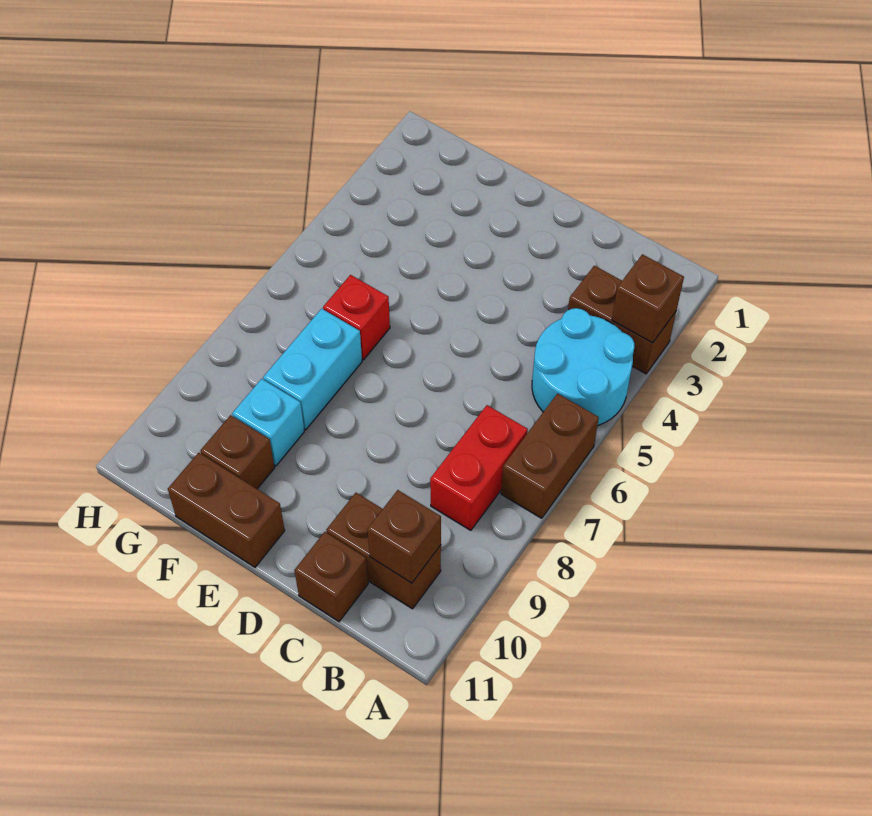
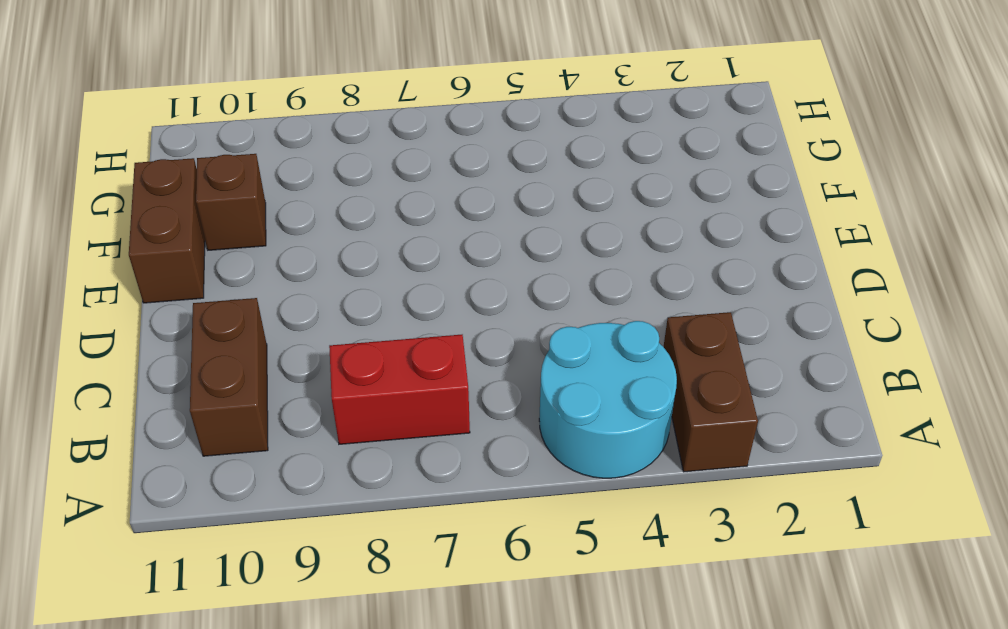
none -> brown brick A6:A7 level 1
none -> brown brick C11 level 1
none -> red brick F6 level 1

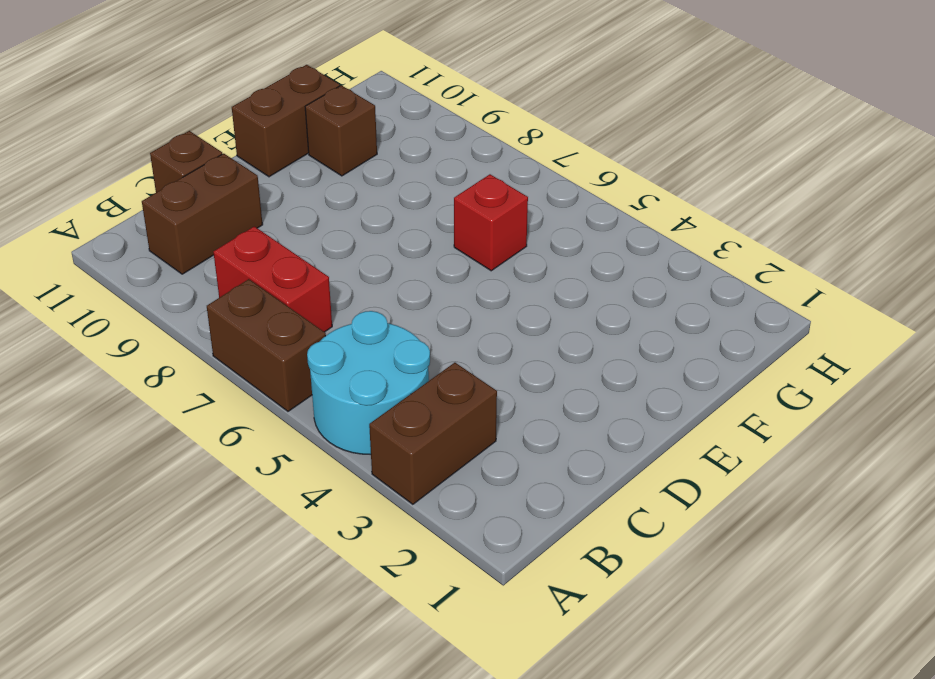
none -> cyan brick F7:F8 level 1
none -> cyan brick F9 level 1
none -> brown brick A3 level 2

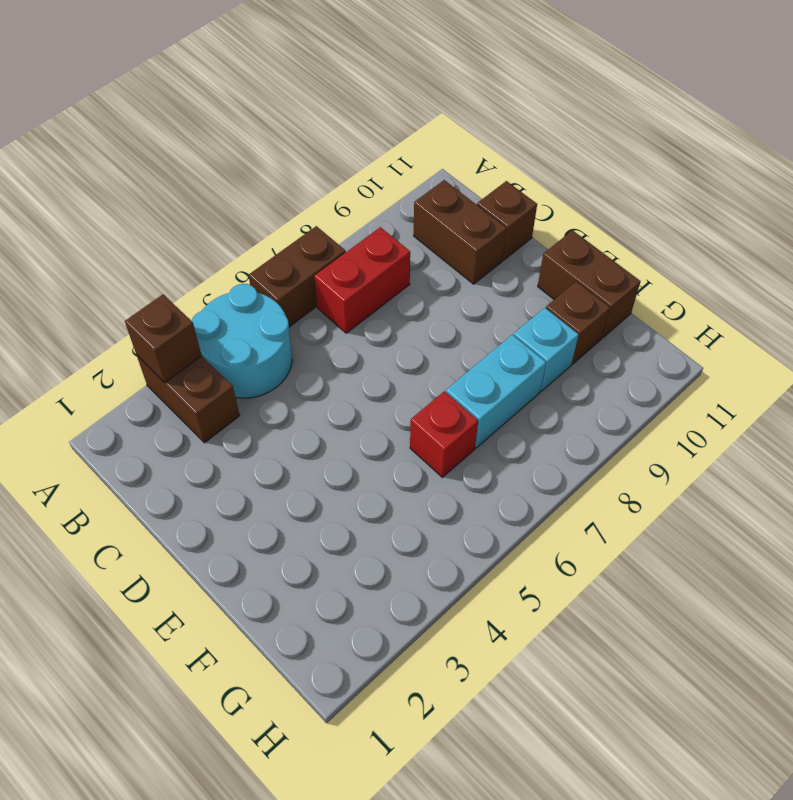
none -> brown brick B10 level 2

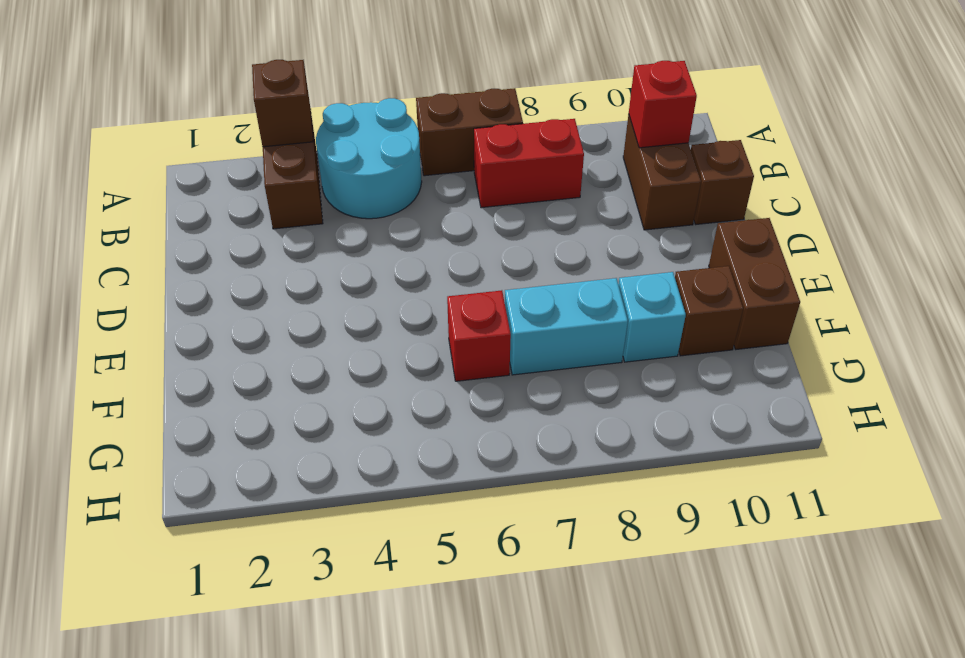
red brick B10 level 2 -> brown brick B10 level 2

